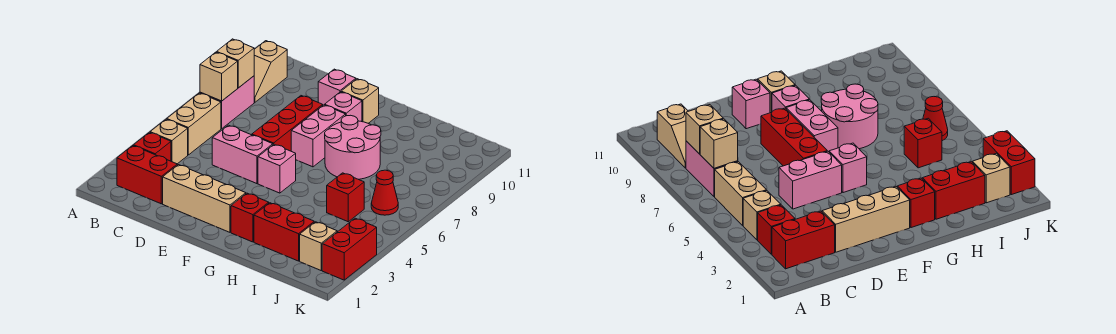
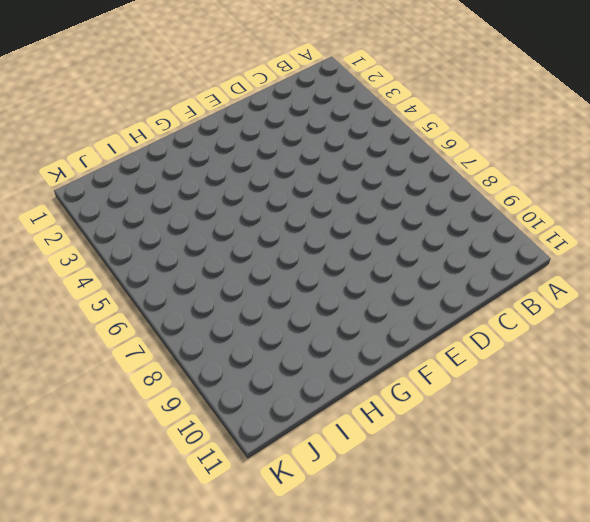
none -> red brick B2:C2 level 1
none -> red brick B3 level 1
none -> tan brick B4 level 1

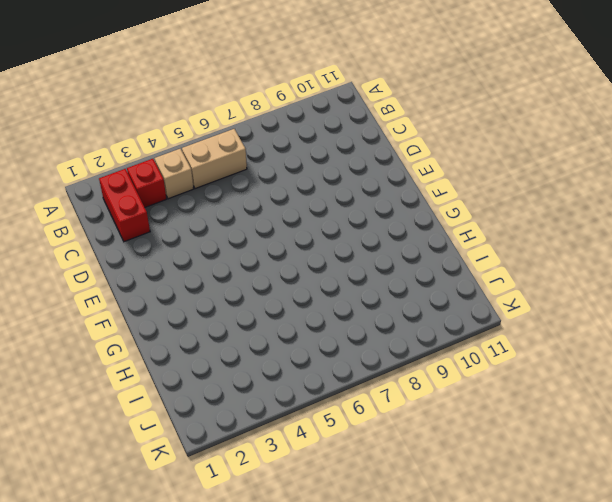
none -> pink brick B7:B8 level 1
none -> tan slope B9:B10 level 1 top 10
none -> tan brick D2:F2 level 1

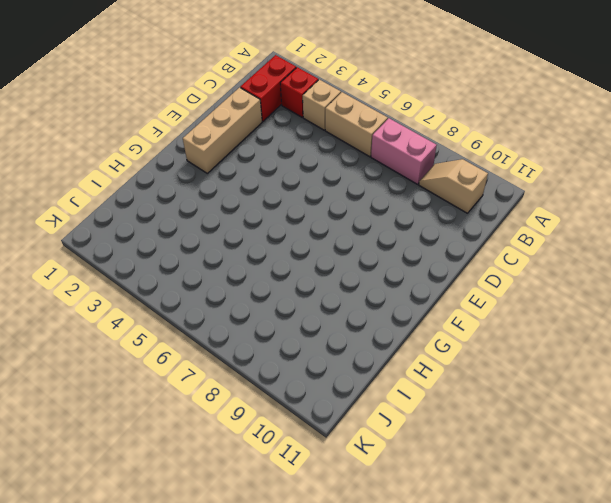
none -> pink brick D5:E5 level 1
none -> red brick E6:E8 level 1
none -> pink brick E10 level 1

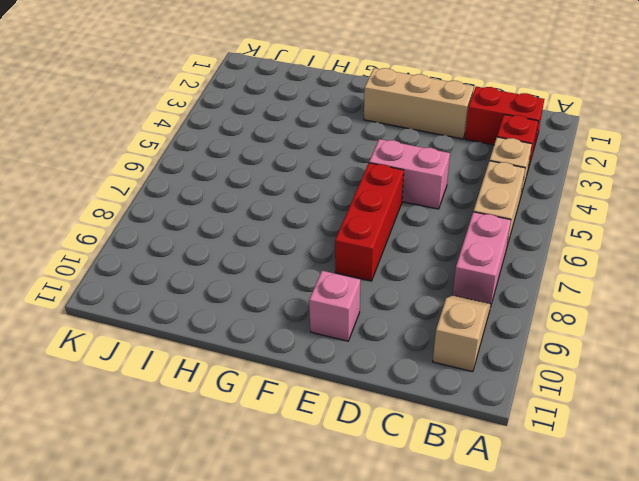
none -> pink brick F5 level 1
none -> pink brick F7:F8 level 1
none -> pink brick F9 level 1

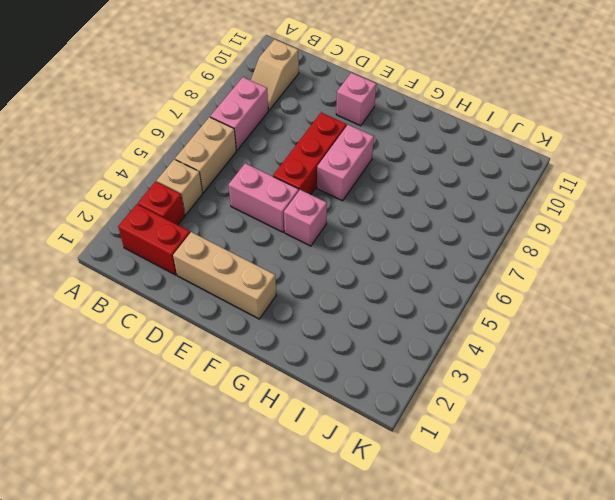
none -> pink brick F9 level 1
none -> tan brick F10 level 1
none -> red brick G2 level 1

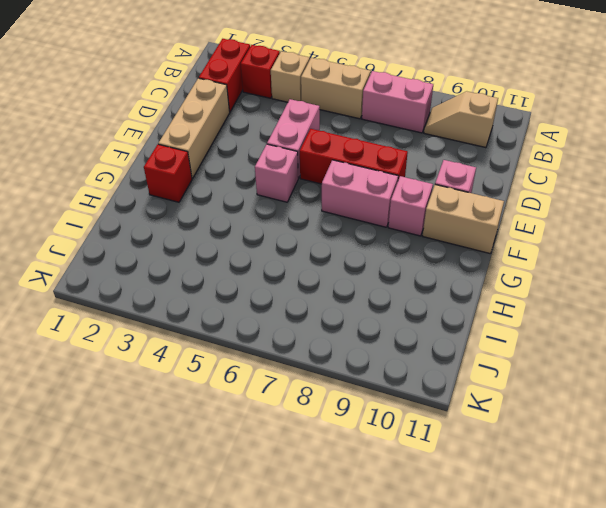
tan brick F10:F11 level 1 -> tan brick F10 level 1
none -> pink round brick G7:H8 level 1
none -> red brick H2:I2 level 1
none -> red brick I5 level 1

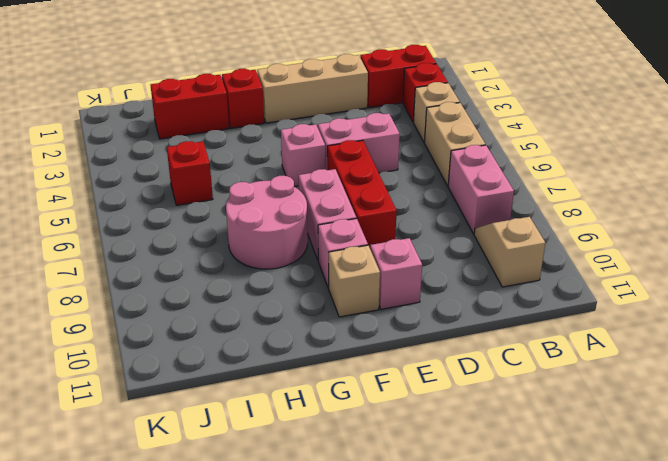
none -> tan brick J2 level 1
none -> red cone J6 level 1
none -> red brick K2:K3 level 1

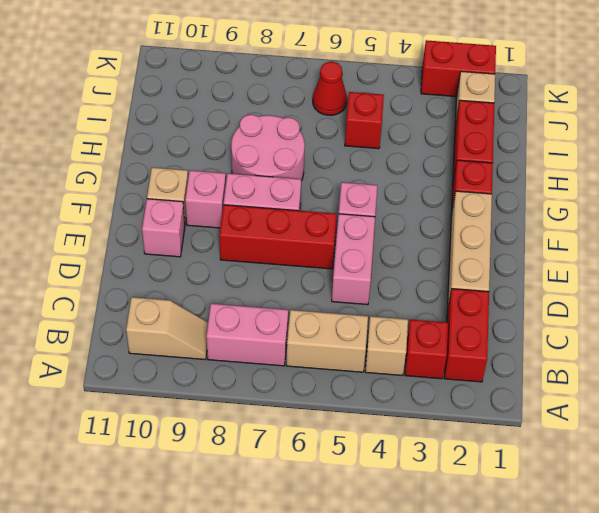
none -> tan brick B7 level 2
none -> tan brick B8 level 2

